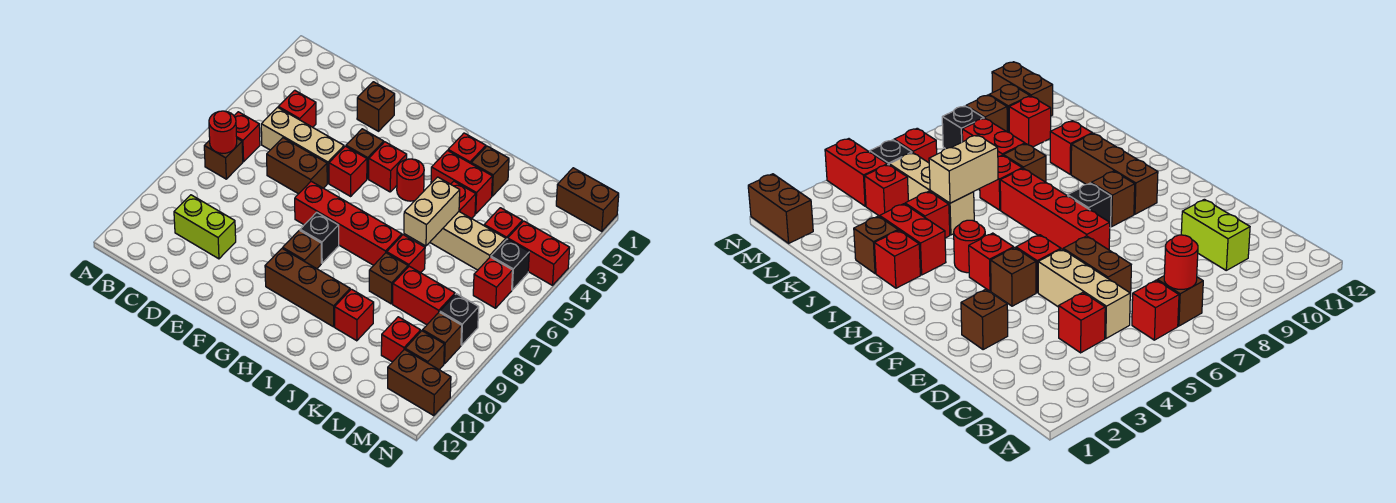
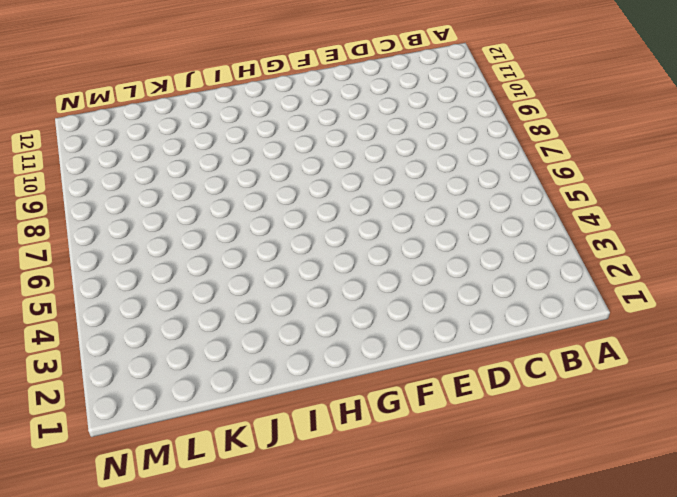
none -> red brick B6 level 1
none -> brown brick B7 level 1
none -> red brick C4 level 1
none -> tan brick C5:E5 level 1

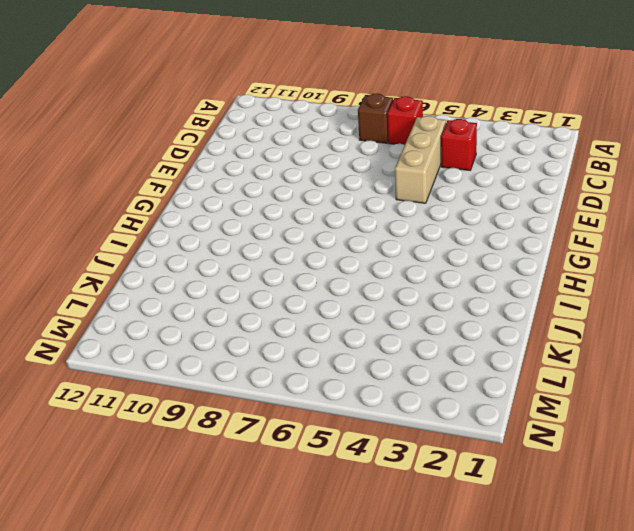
none -> lime brick C10:D10 level 1
none -> brown brick D6:E6 level 1
none -> brown brick E2 level 1
none -> brown brick F4 level 1

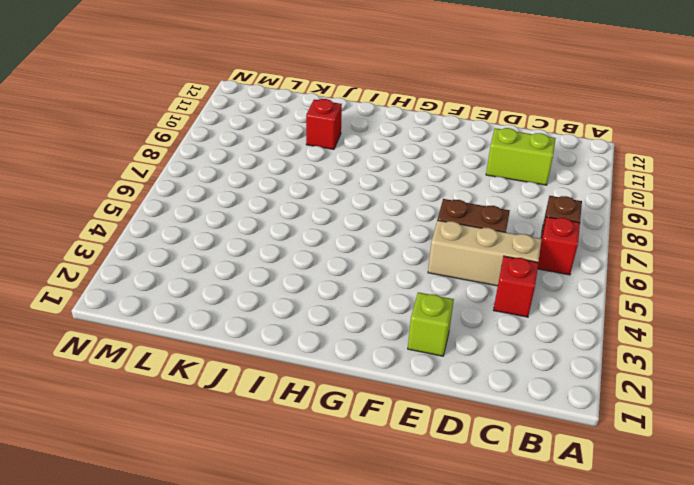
lime brick E2 level 1 -> brown brick E2 level 1
none -> brown brick F4 level 1
none -> red brick F5 level 1
none -> red brick F7:I7 level 1
none -> red brick G4 level 1

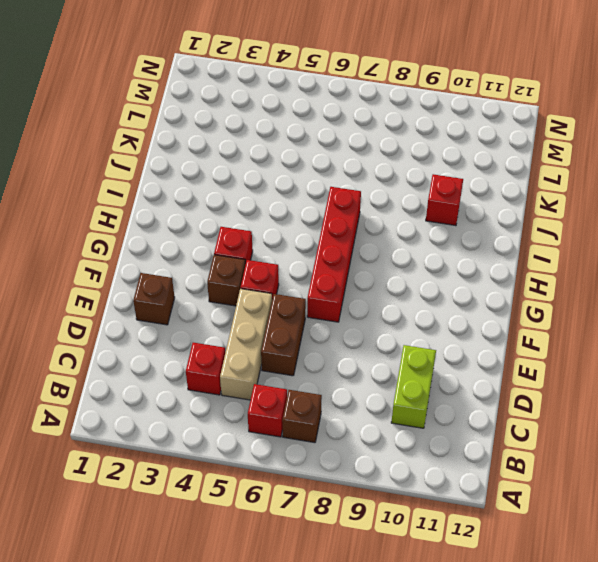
none -> black brick G8 level 1
none -> brown brick G9 level 1
none -> brown brick G10:I10 level 1
none -> red round brick H4 level 1

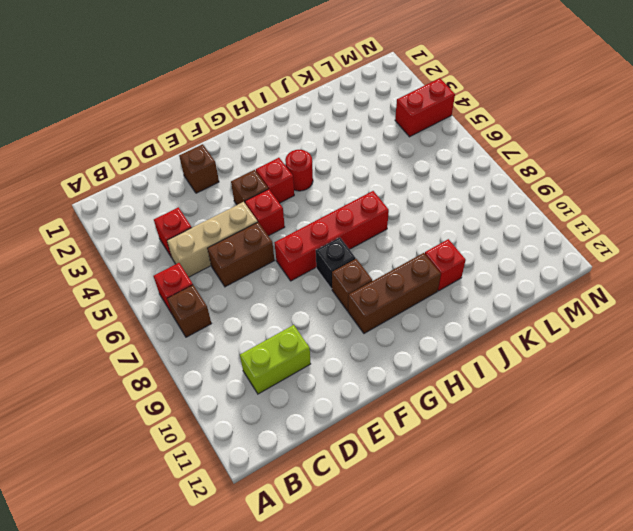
none -> red brick I2 level 1
none -> red brick I3:J3 level 1
none -> brown brick J2 level 1
none -> red brick J4 level 1

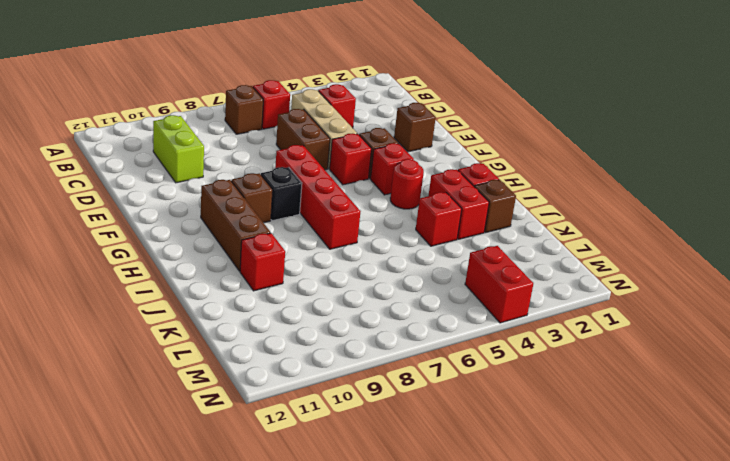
none -> tan brick J5:L5 level 1
none -> red brick J7 level 1
none -> brown brick J8 level 1
none -> red brick K8:L8 level 1

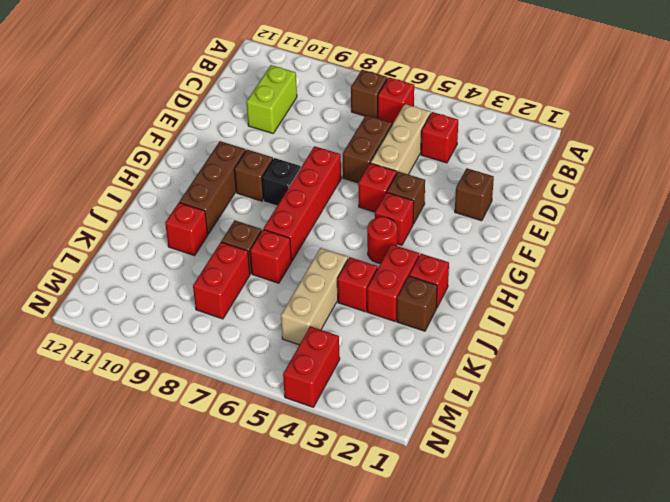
none -> red brick L4 level 1
none -> red brick L10 level 1
none -> brown brick M1:N1 level 1
none -> black brick M5 level 1

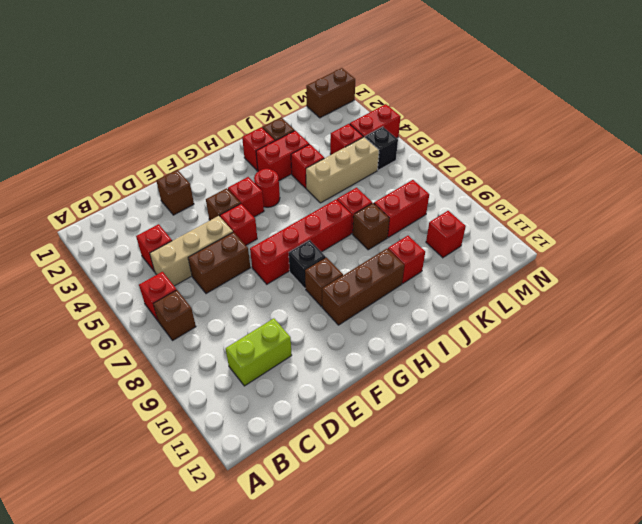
none -> red brick M6 level 1
none -> black brick M8 level 1
none -> brown brick M9 level 1
none -> brown brick M10 level 1

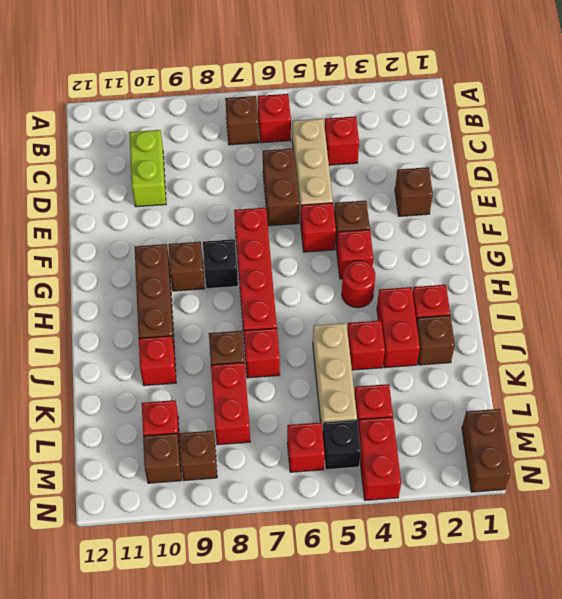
none -> black brick M8 level 1
none -> brown brick M11:N11 level 1
none -> red round brick B7 level 2
none -> tan brick J5:J6 level 2

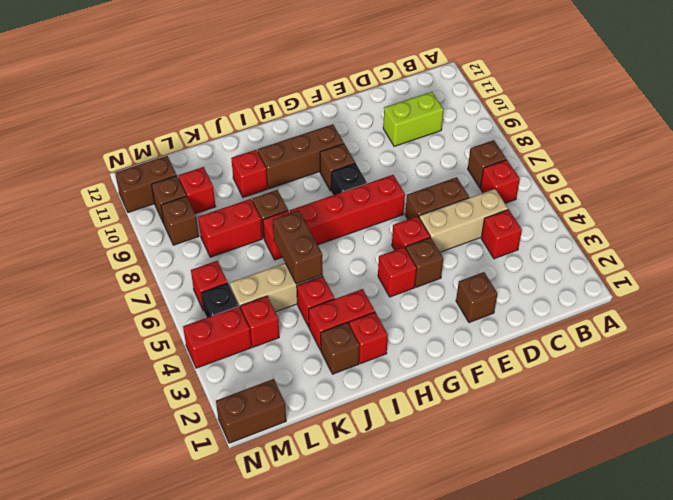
brown brick J5:J6 level 2 -> tan brick J5:J6 level 2
none -> red round brick H4 level 1
none -> black brick M8 level 1
none -> red round brick B7 level 2

